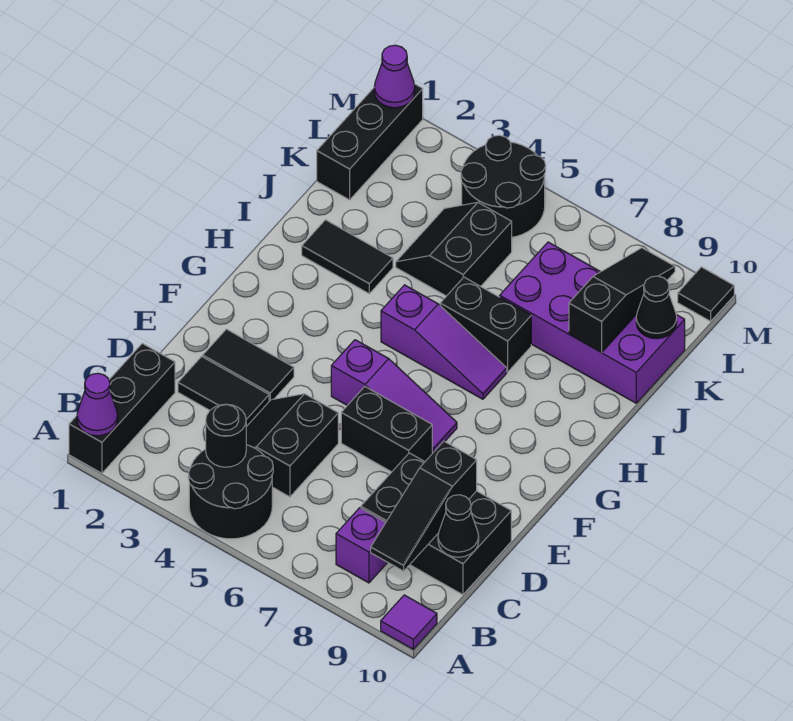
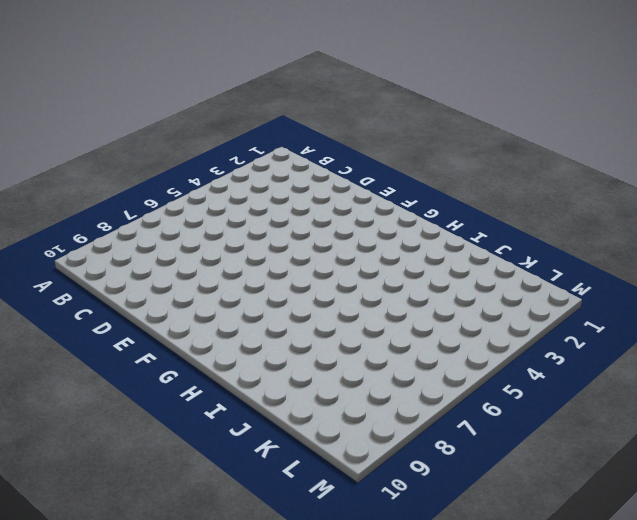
none -> black brick A1:C1 level 1
none -> black round brick A4:B5 level 1
none -> purple tile A10 level 1

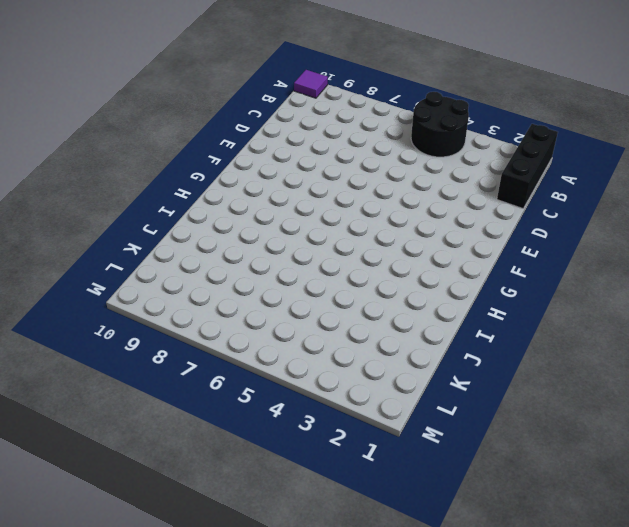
none -> purple brick B8 level 1
none -> black slope C4:D5 level 1 top 5
none -> black brick C8:D10 level 1

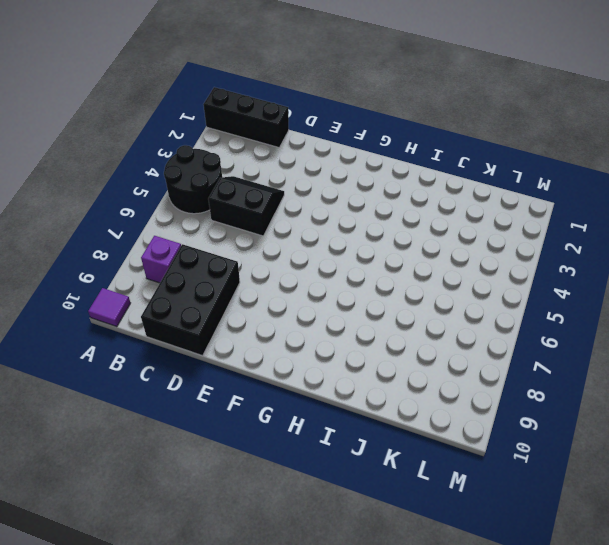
none -> black tile D2:D3 level 1
none -> black tile E2:E3 level 1
none -> black brick E6:E7 level 1

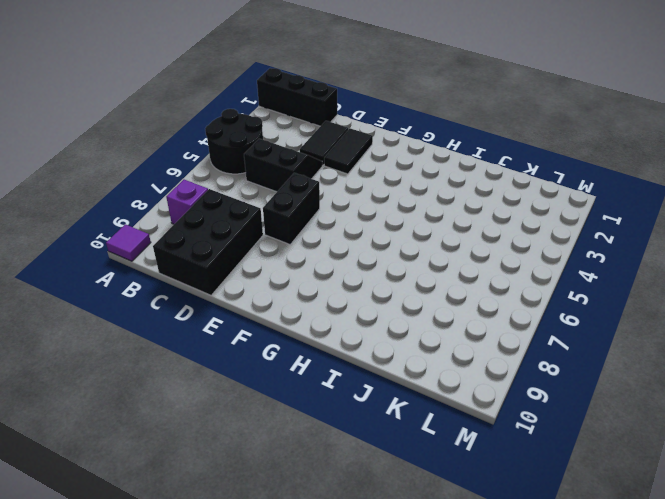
none -> purple slope F5:F7 level 1 top 5
none -> purple slope H5:H7 level 1 top 5
none -> black tile I2:I3 level 1

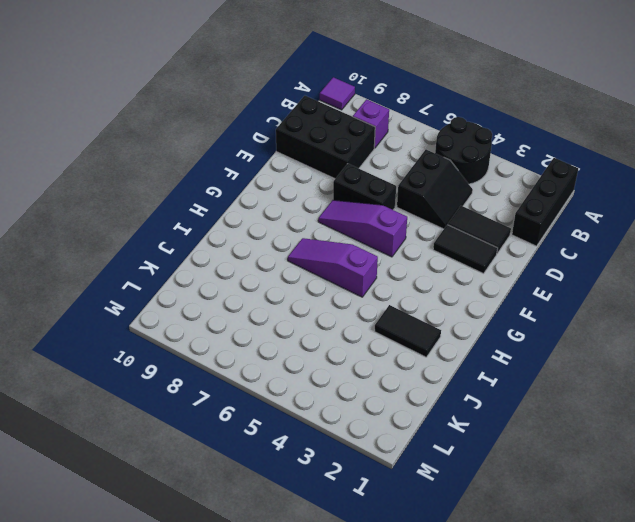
none -> black brick I6:I7 level 1
none -> black slope J4:K5 level 1 top 5
none -> purple brick J7:K10 level 1

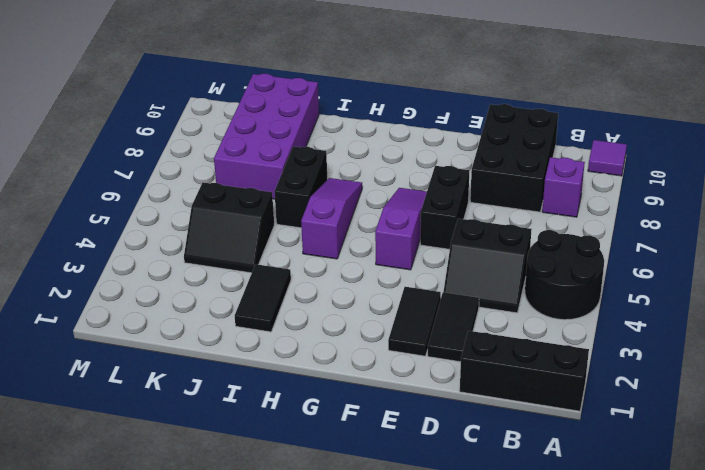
none -> black brick K1:M1 level 1
none -> black round brick L4:M5 level 1
none -> black tile M10 level 1

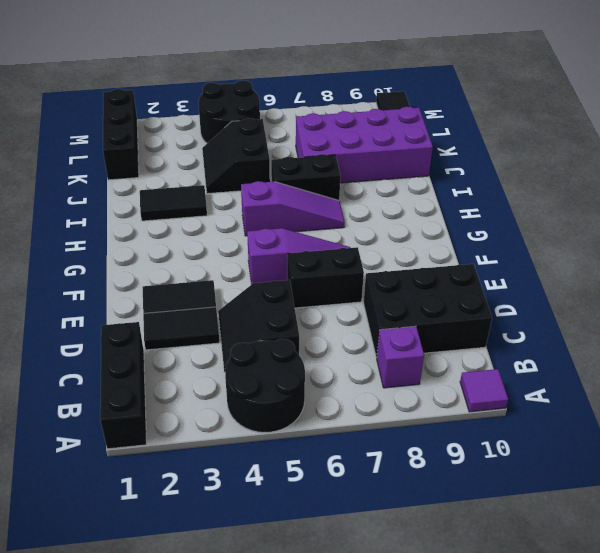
none -> purple cone A1 level 2
none -> black round brick B4 level 2
none -> black slope B9:D9 level 2 top D

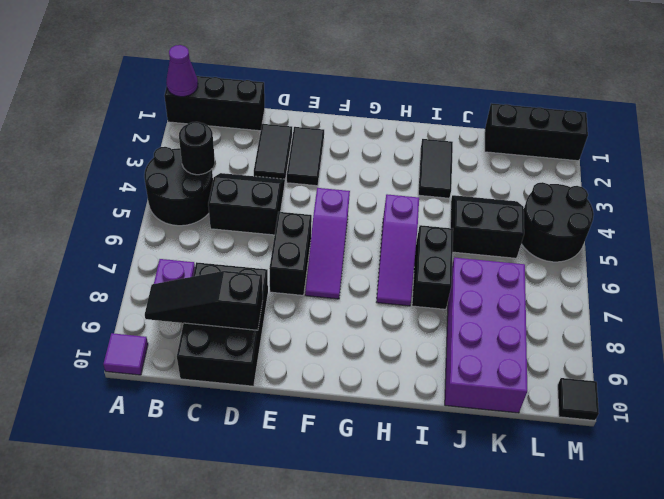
none -> black cone C10 level 2
none -> black slope J9:L9 level 2 top J
none -> black cone K10 level 2

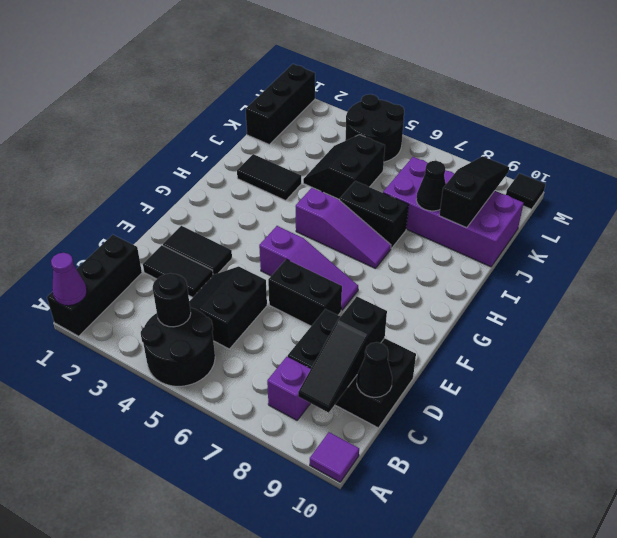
black cone J8 level 2 -> black cone K10 level 2
none -> purple cone M1 level 2

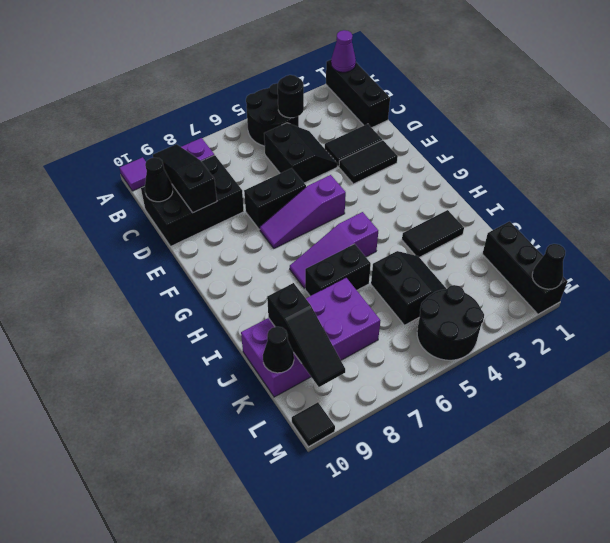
black cone M1 level 2 -> purple cone M1 level 2

